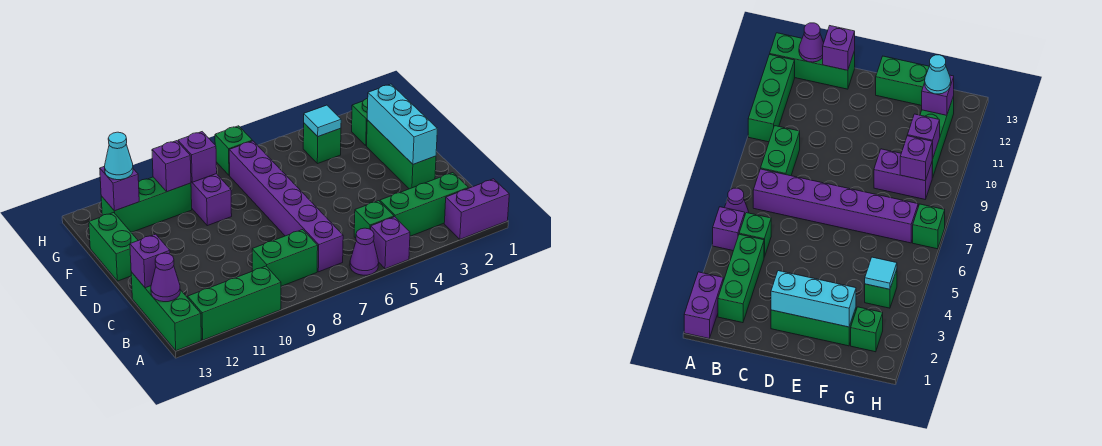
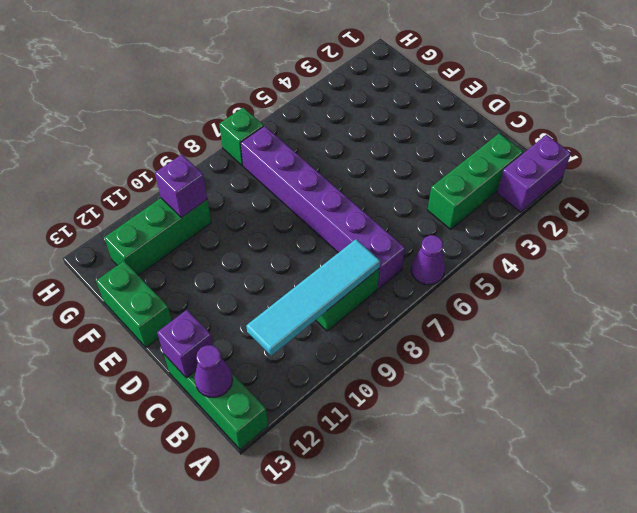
cyan tile B8:B11 level 2 -> none
none -> purple brick A5 level 1
none -> green brick A10:A12 level 1
none -> green brick B5 level 1

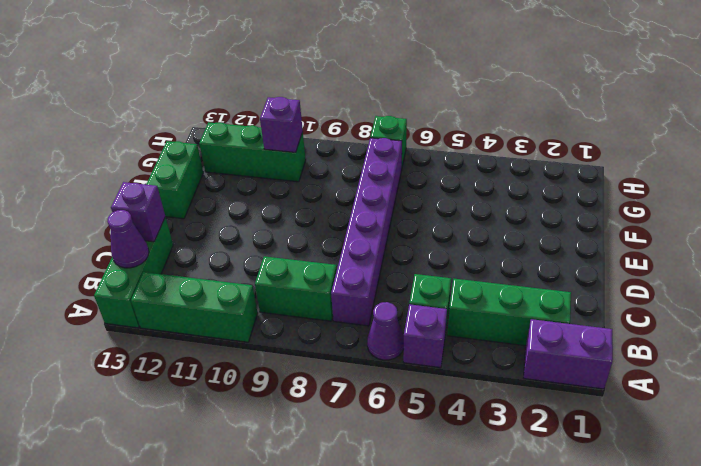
none -> green brick D2:F2 level 1
none -> purple brick F9:G9 level 1
none -> green brick G2 level 1

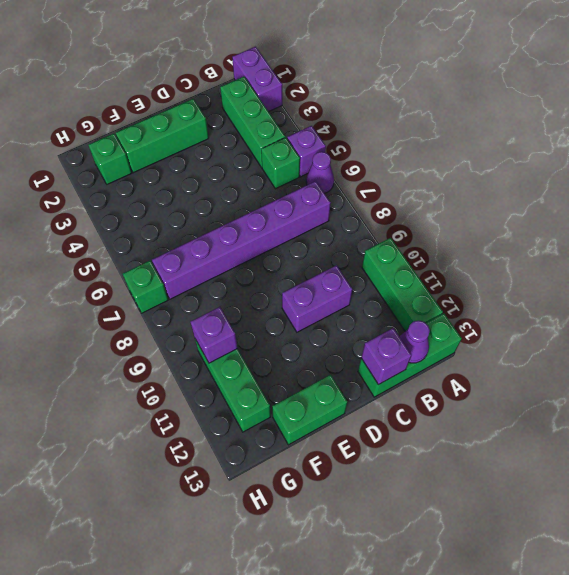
purple brick C10:D10 level 1 -> purple brick F9:G9 level 1
none -> green brick B8:B9 level 1
none -> green brick G4 level 1
none -> cyan brick D2:F2 level 2

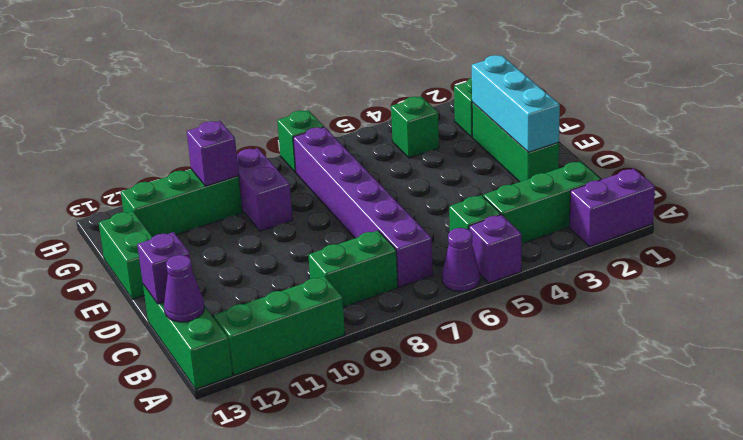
none -> cyan tile G4 level 2
none -> purple brick G9 level 2
none -> purple brick G12 level 2

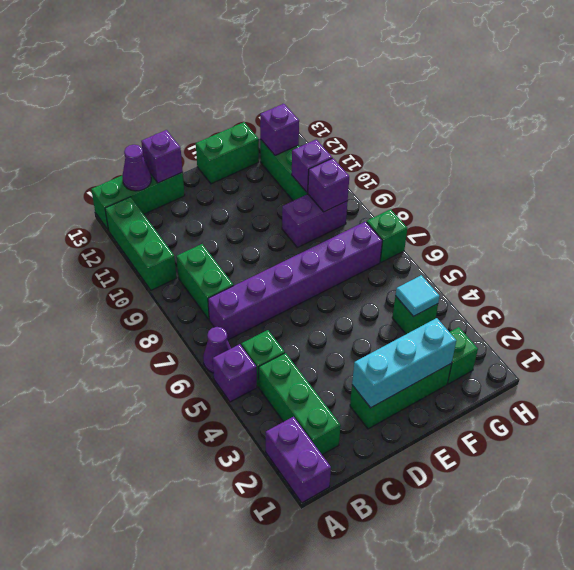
none -> cyan cone G12 level 3

